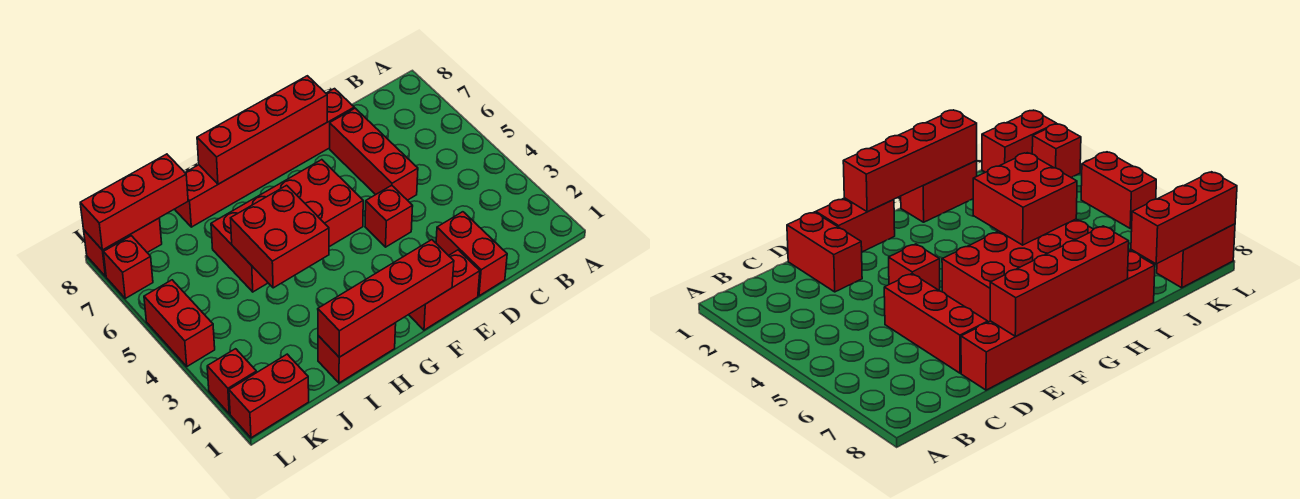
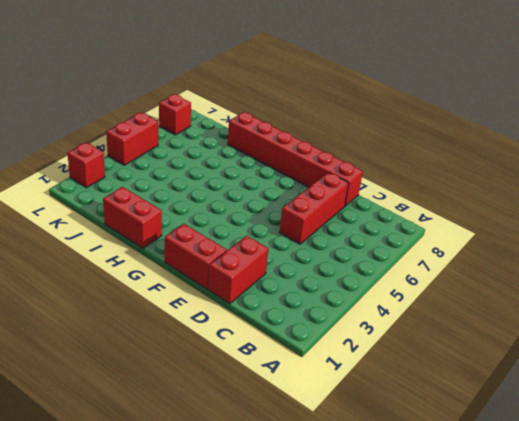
none -> red brick E4 level 1
none -> red brick F5:I6 level 1
none -> red brick K1:L1 level 1

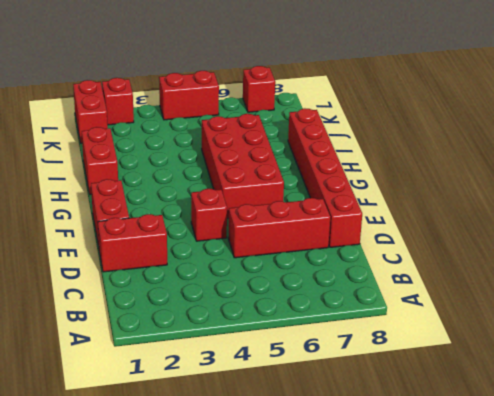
none -> red brick K8:L8 level 1
none -> red brick E8:H8 level 2
none -> red brick F1:I1 level 2

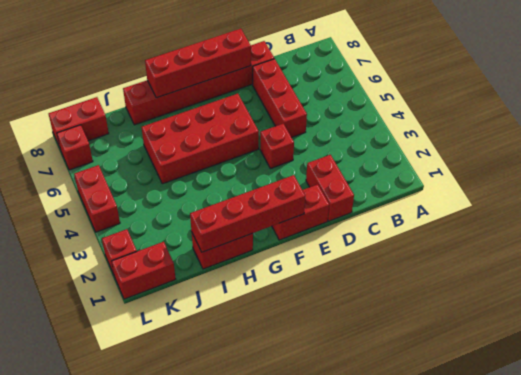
none -> red brick H4:I5 level 2
none -> red brick J8:L8 level 2

